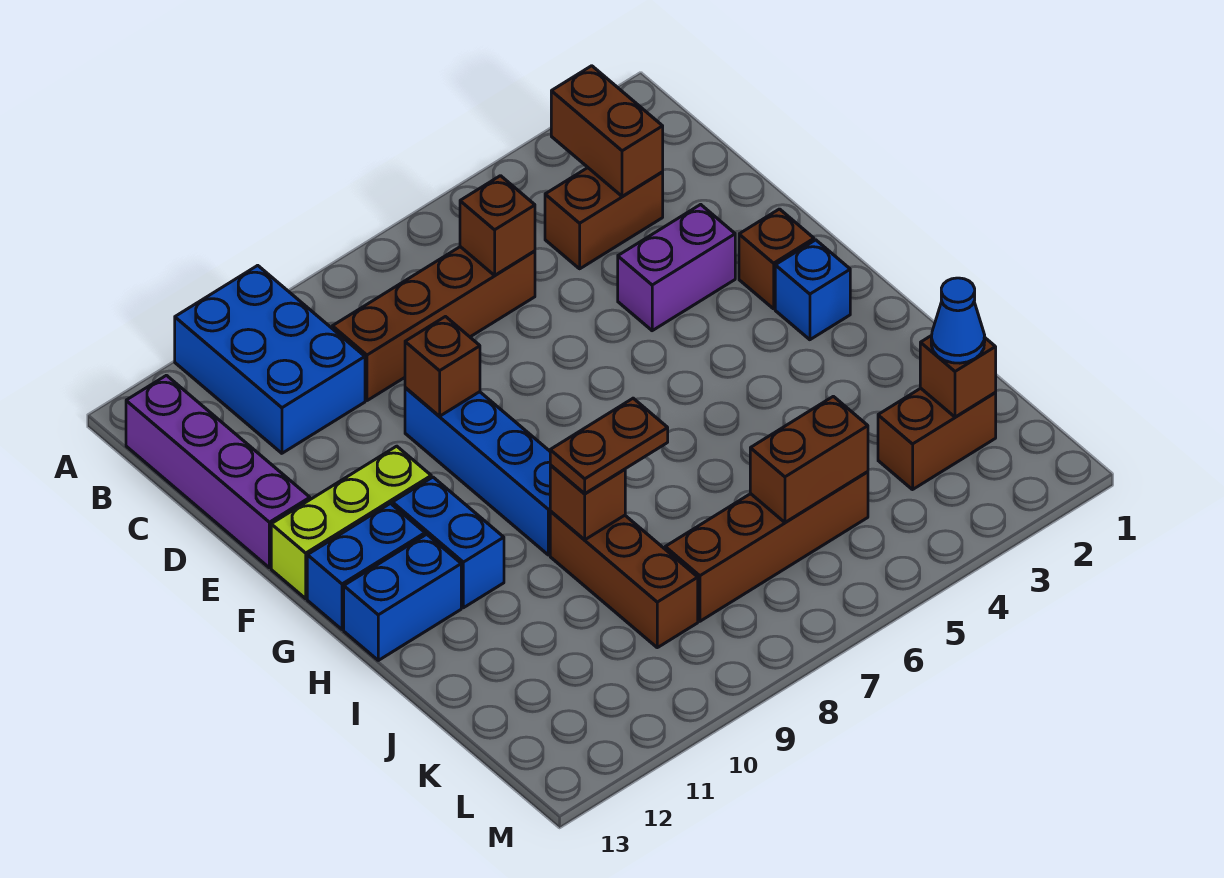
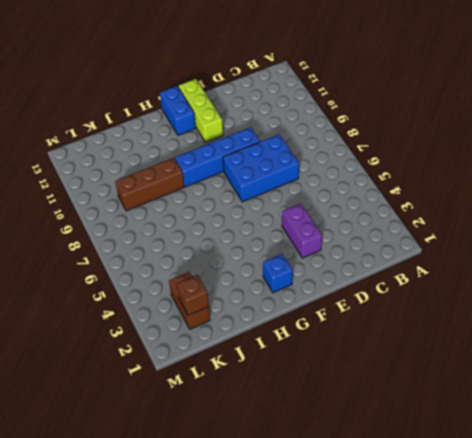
blue brick D7:F8 level 1 -> blue brick A10:C11 level 1
none -> purple brick B13:E13 level 1
none -> brown brick C3:C4 level 1
none -> brown brick C6:C9 level 1

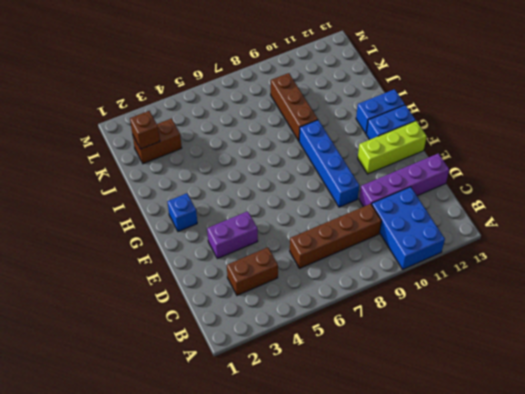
purple brick D10:D13 level 1 -> purple brick B13:E13 level 1
none -> brown brick F2 level 1
none -> blue brick G11:H11 level 1
none -> brown brick K5:K8 level 1

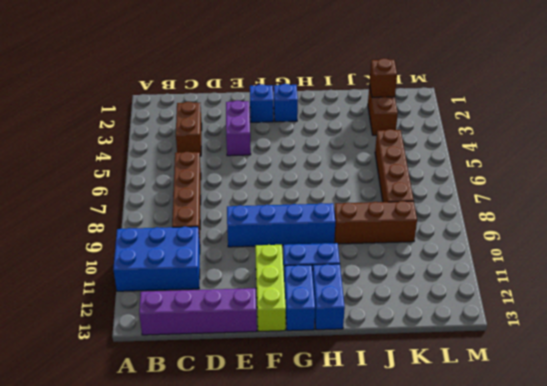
blue brick F2 level 1 -> brown brick F2 level 1
none -> brown brick B3:C3 level 2
none -> brown brick C6 level 2
none -> brown brick E9 level 2

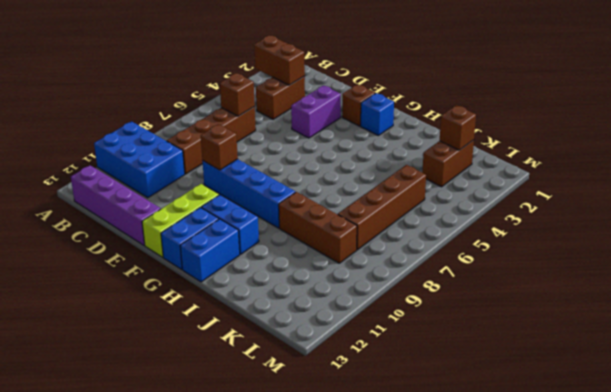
none -> brown brick I9 level 2
none -> brown brick K5:K6 level 2
none -> brown plate I8:I9 level 3

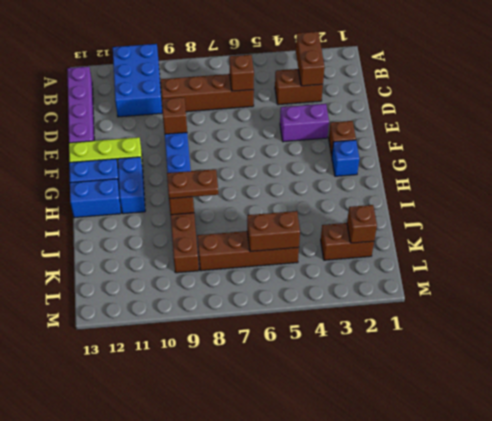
none -> blue cone K2 level 3

